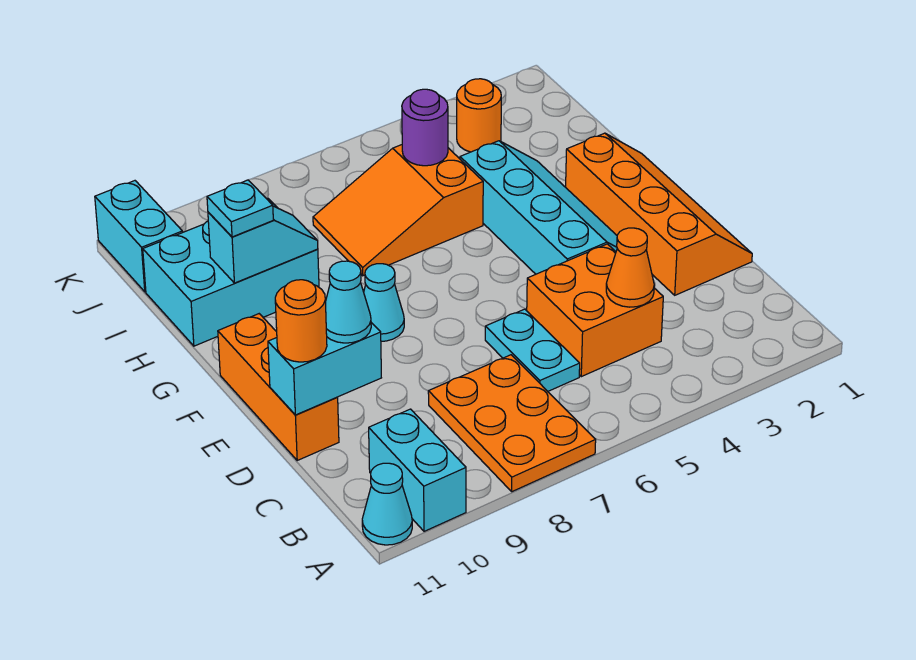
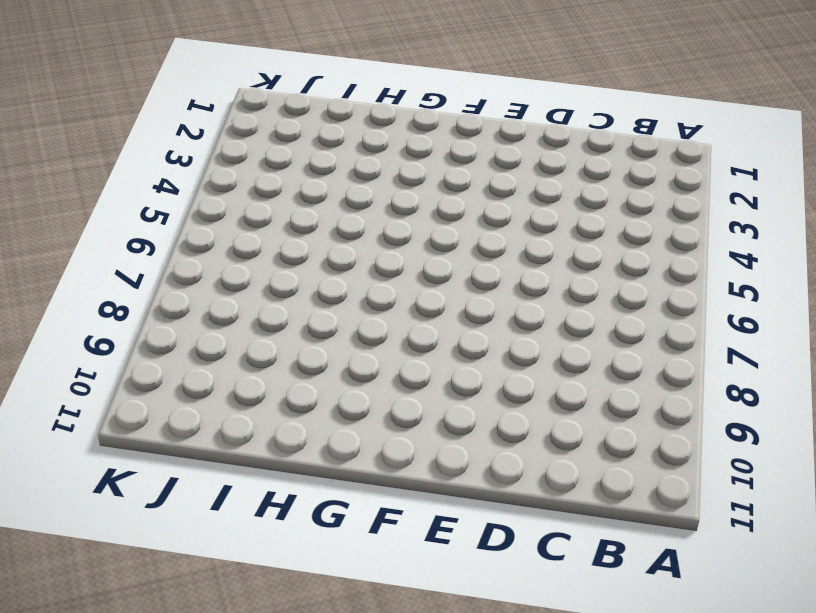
none -> orange plate A7:C8 level 1
none -> cyan brick A10:B10 level 1
none -> cyan cone A11 level 1

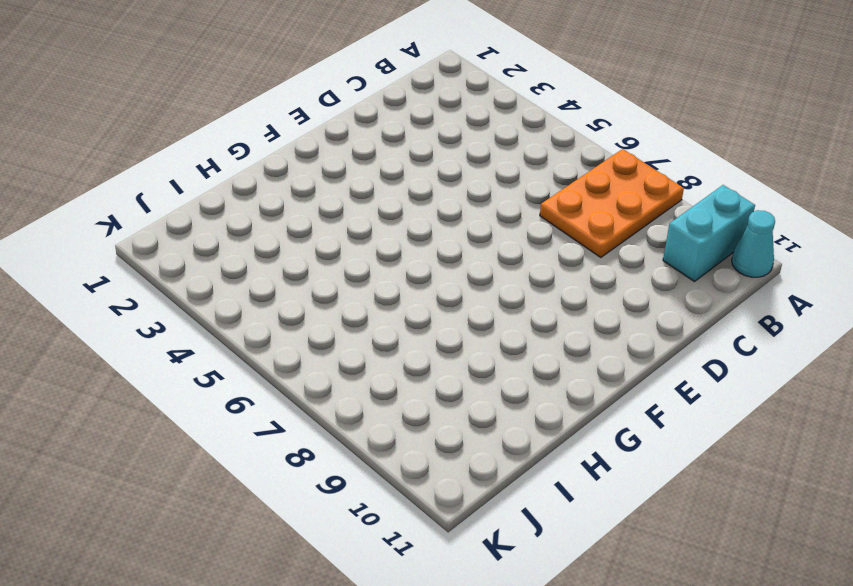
none -> orange brick C4:D5 level 1
none -> cyan plate C6:D6 level 1
none -> orange slope D1:G2 level 1 top 2

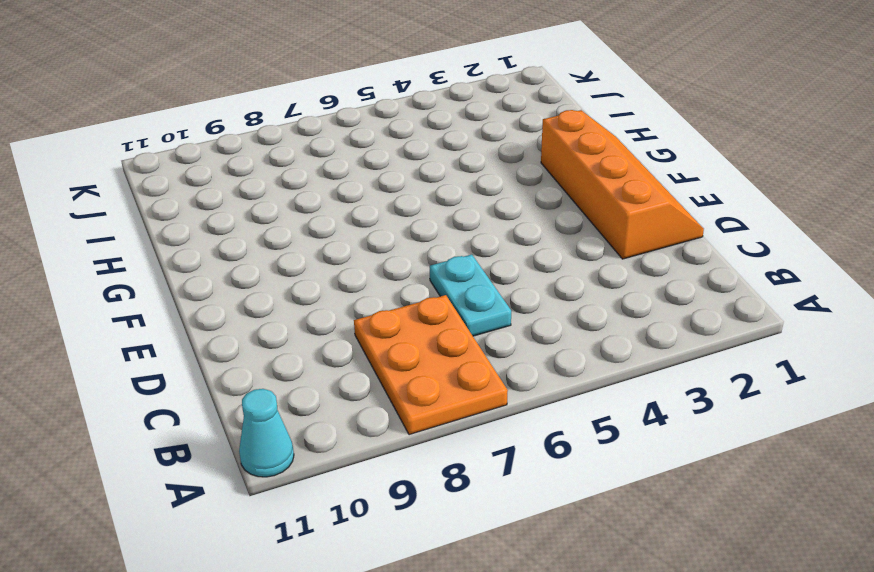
none -> cyan brick A10:B10 level 1
none -> orange brick C4:D5 level 1
none -> orange brick D11:F11 level 1

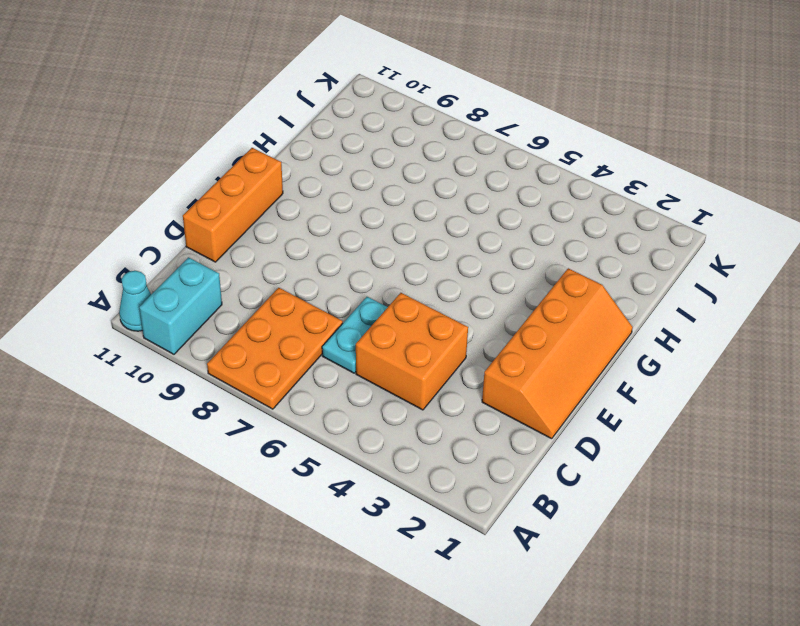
none -> cyan slope E3:H4 level 1 top 4
none -> cyan cone F8 level 1
none -> orange slope H5:I7 level 1 top 5

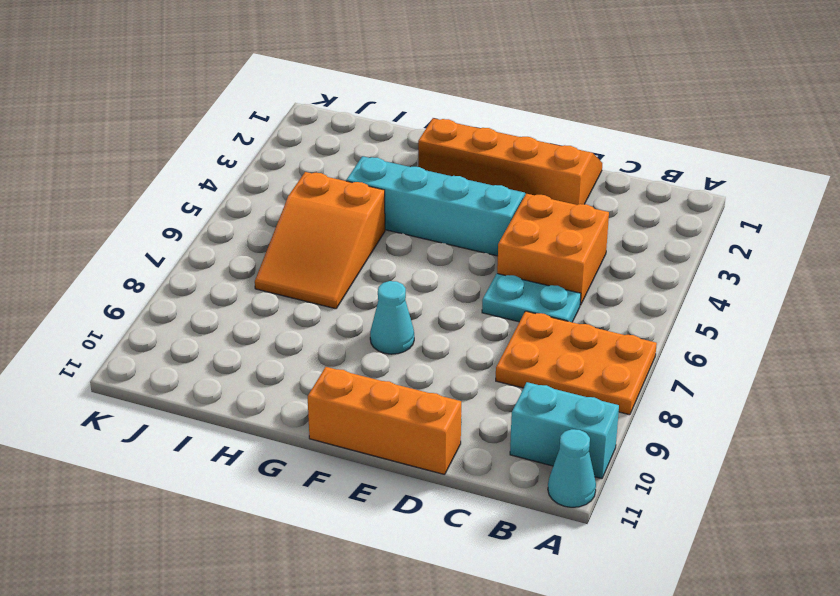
none -> cyan brick H9:I11 level 1
none -> orange round brick J3 level 1
none -> cyan brick J11:K11 level 1

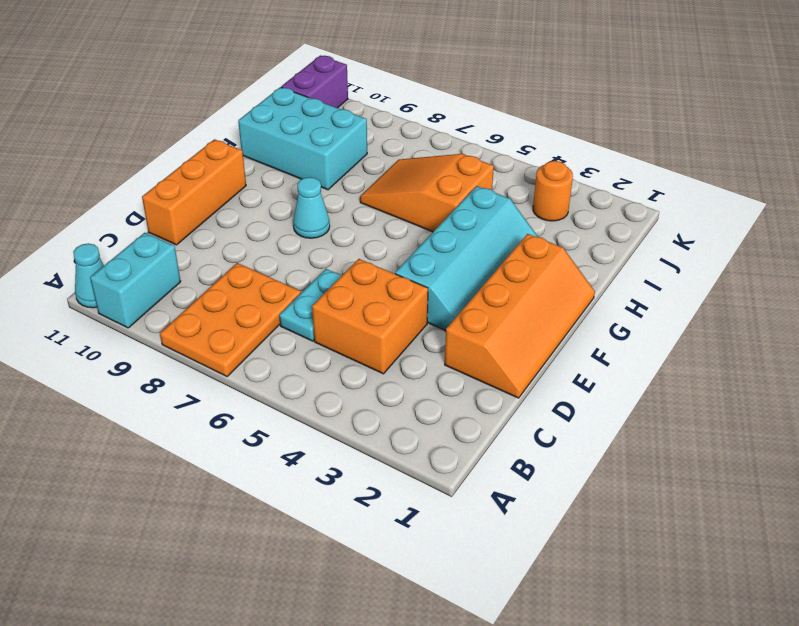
purple brick J11:K11 level 1 -> cyan brick J11:K11 level 1
none -> orange cone C4 level 2
none -> cyan brick D10:D11 level 2
none -> cyan slope H9:H10 level 2 top 10

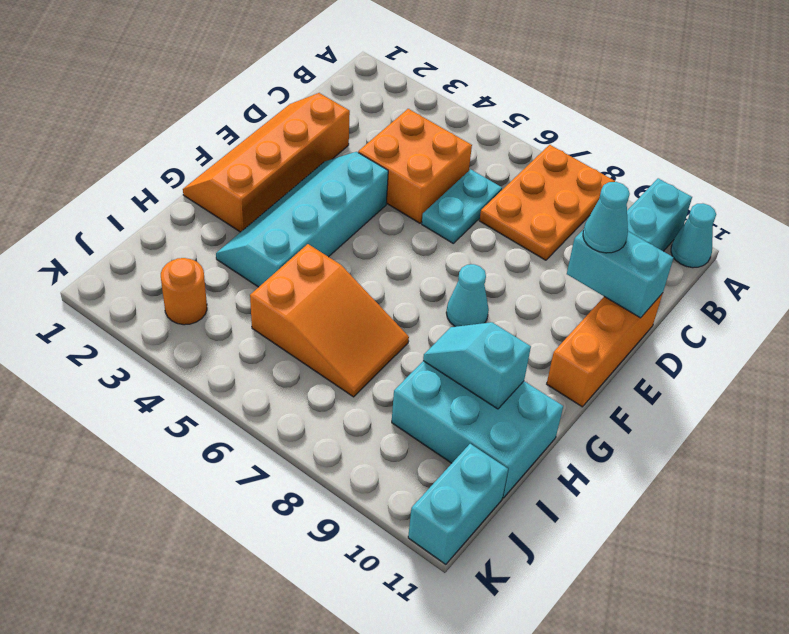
none -> orange cone C4 level 2
none -> purple round brick I5 level 2
none -> orange round brick D11 level 3

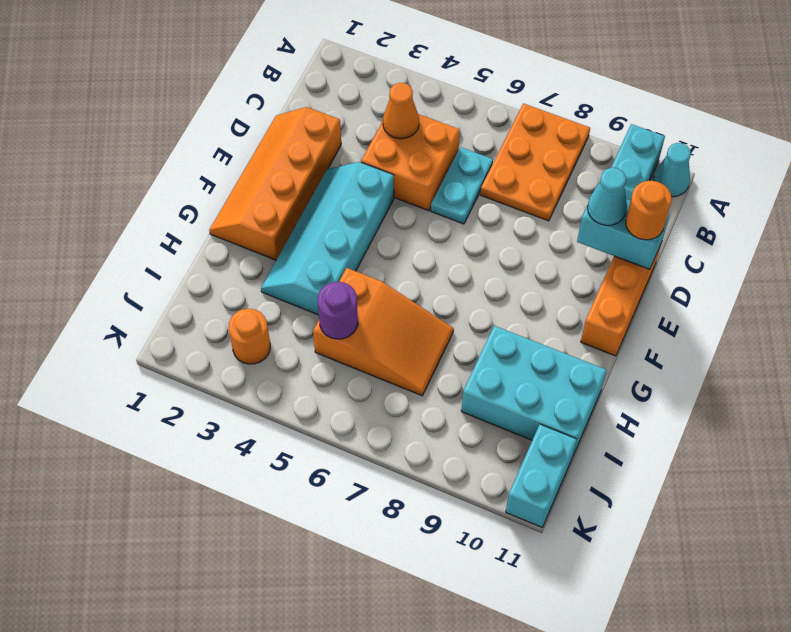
none -> cyan cone F8 level 1
none -> cyan slope H9:H10 level 2 top 10
none -> cyan plate H10 level 3

